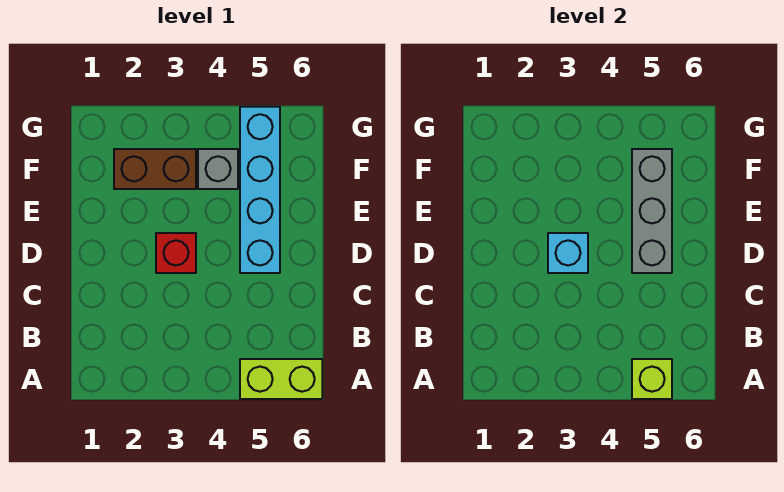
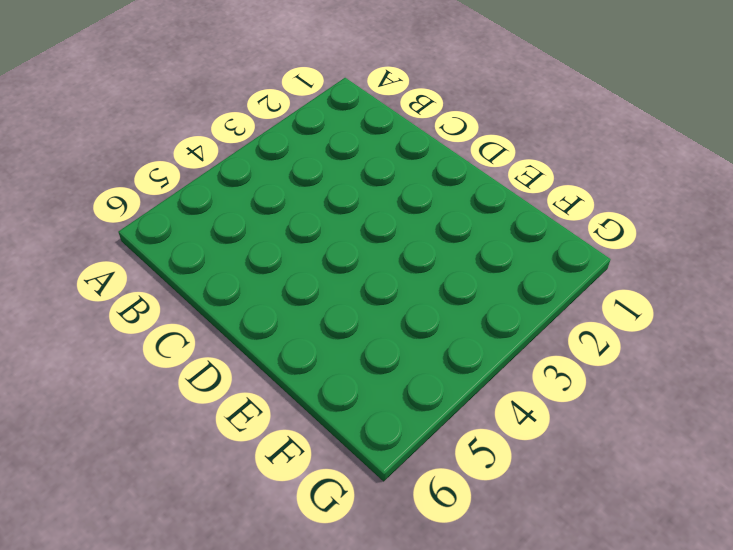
none -> lime brick A5:A6 level 1
none -> red brick D3 level 1

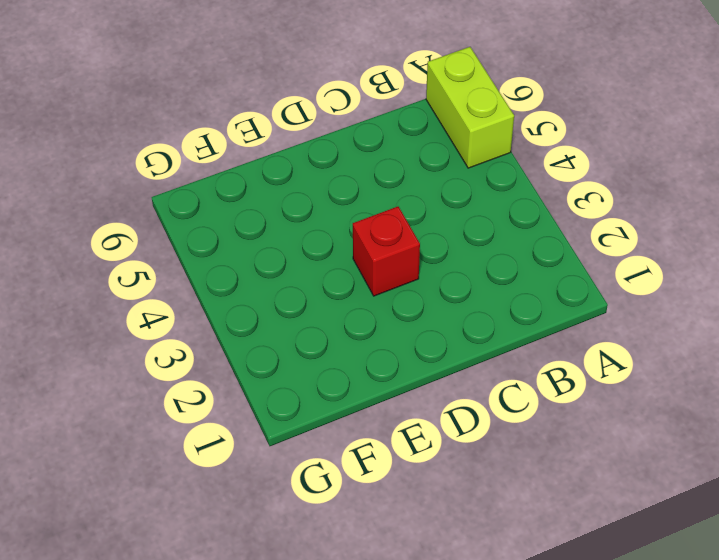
none -> cyan brick D5:G5 level 1
none -> brown brick F2:F3 level 1

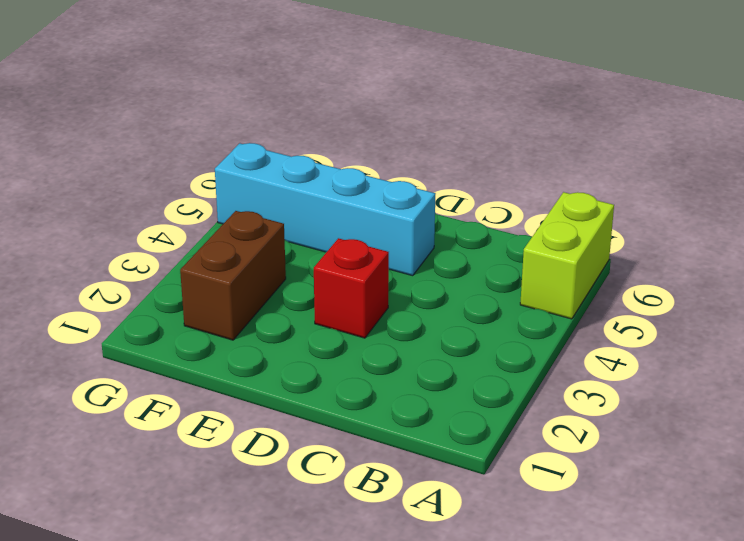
none -> grey brick F4 level 1
none -> lime brick A5 level 2

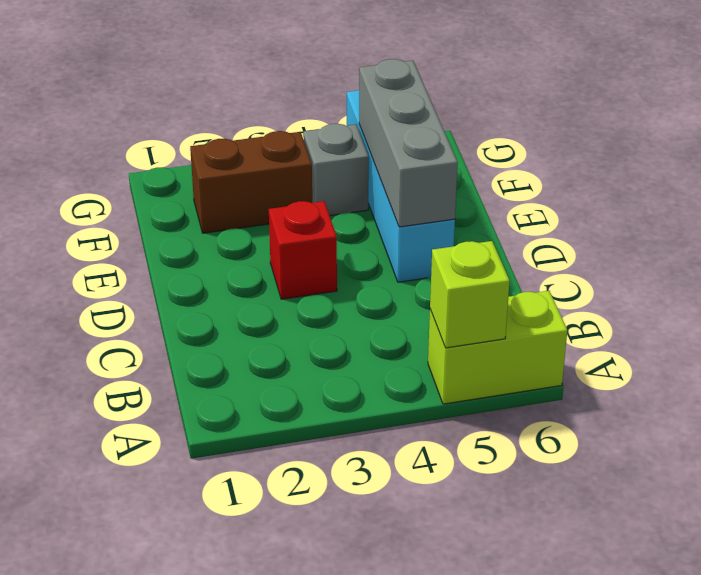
none -> cyan brick D3 level 2

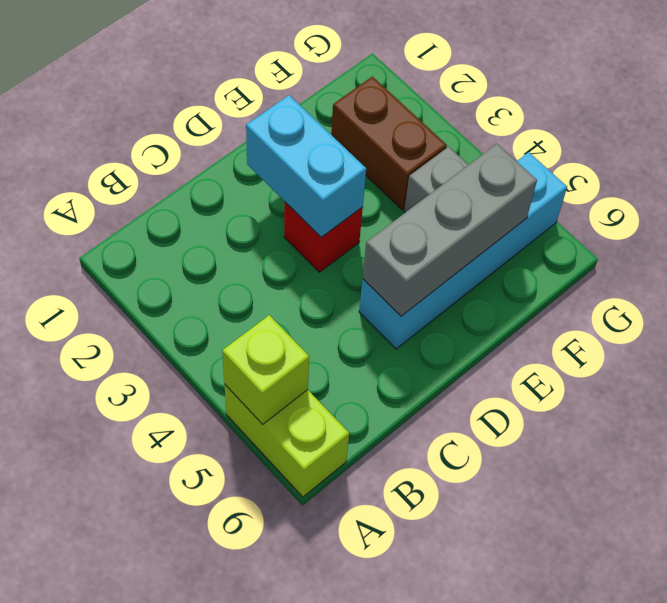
cyan brick D2:D3 level 2 -> cyan brick D3 level 2

